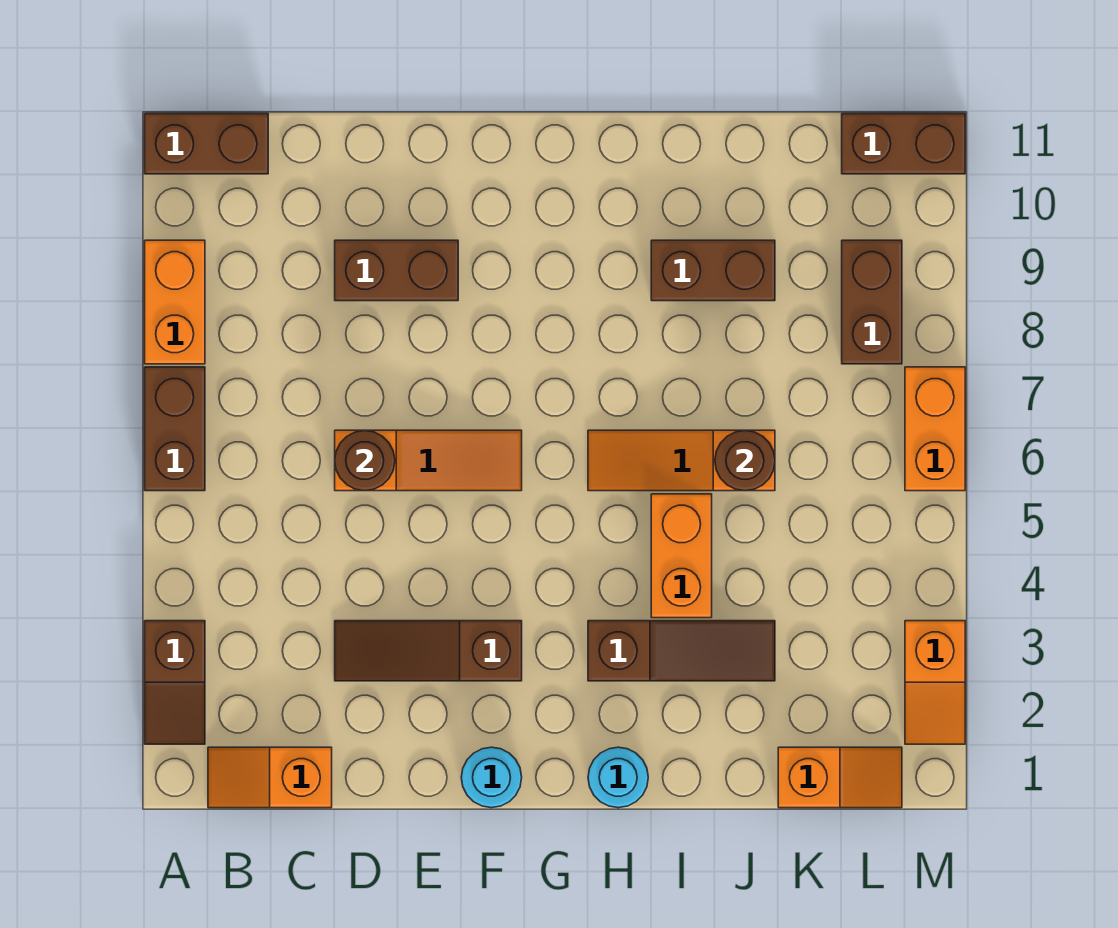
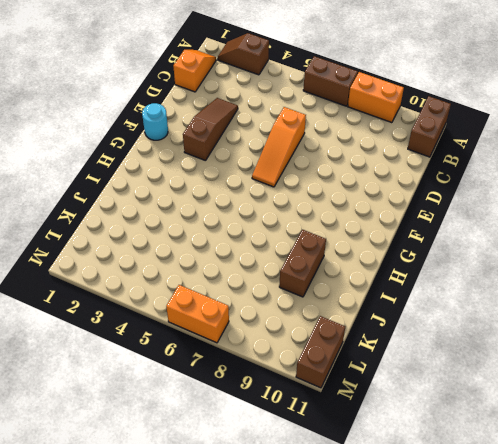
none -> brown brick D9:E9 level 1
none -> cyan round brick H1 level 1
none -> brown slope H3:J3 level 1 top H

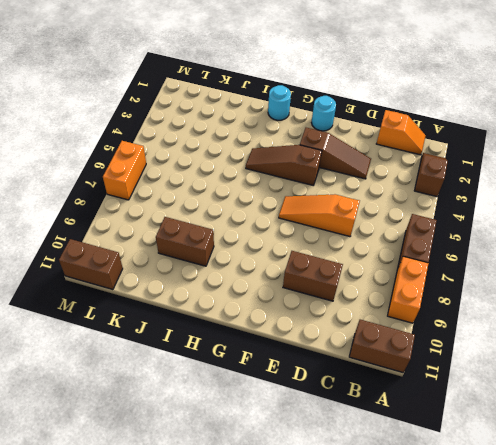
brown slope F4:H4 level 1 top F -> brown slope H3:J3 level 1 top H
none -> orange slope H6:J6 level 1 top J
none -> orange brick I4:I5 level 1
none -> orange slope K1:L1 level 1 top K

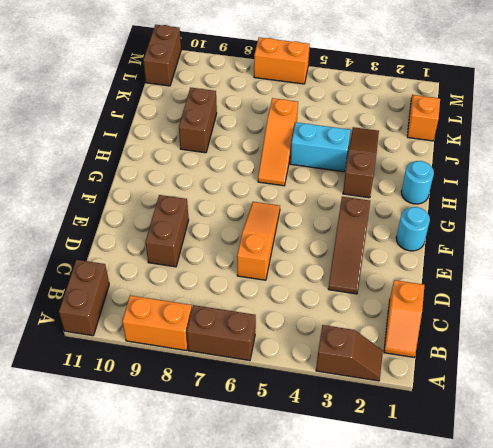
cyan brick I4:I5 level 1 -> orange brick I4:I5 level 1
none -> brown brick L8:L9 level 1
none -> orange slope M2:M3 level 1 top 3
none -> brown round brick D6 level 2

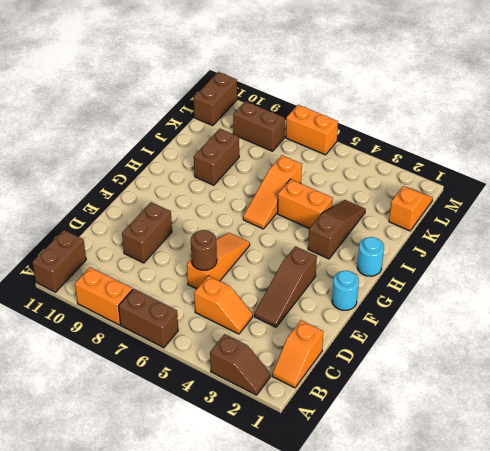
orange slope C4:C5 level 1 top 5 -> orange slope M2:M3 level 1 top 3
none -> brown round brick J6 level 2

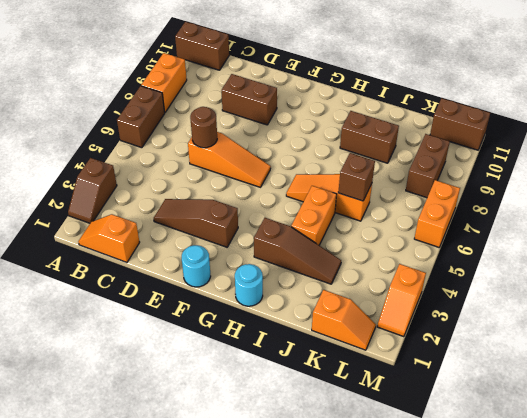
brown brick J6 level 2 -> brown round brick J6 level 2

